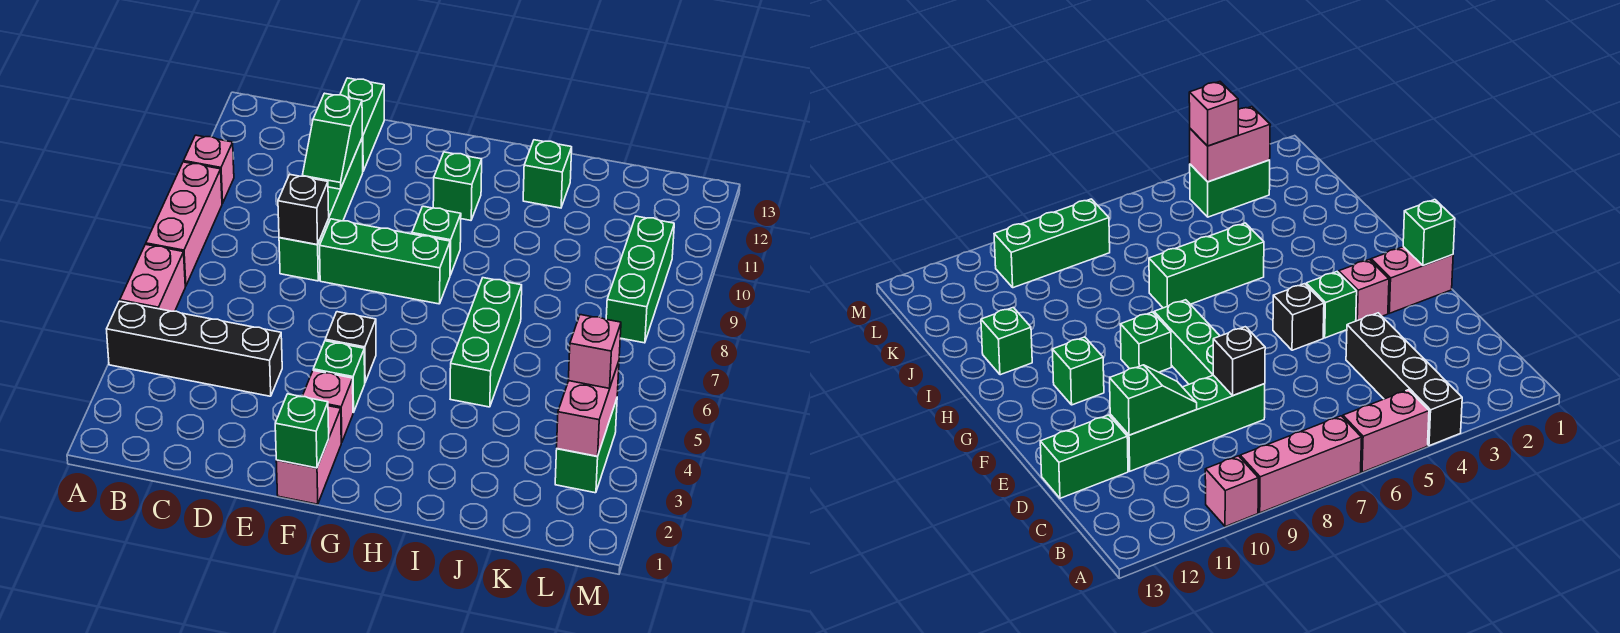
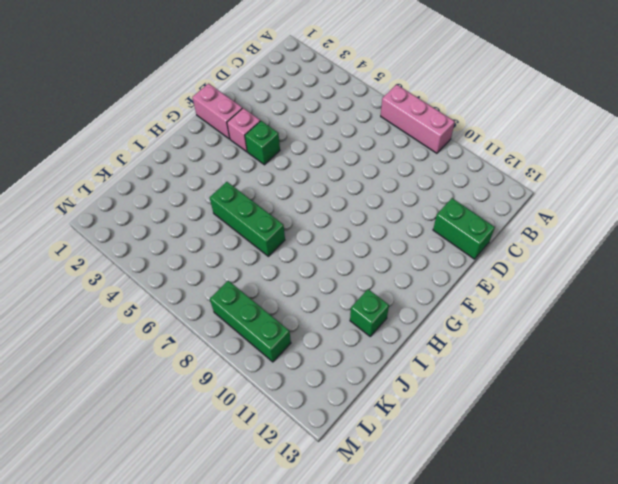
none -> black brick A4:D4 level 1
none -> pink brick A5:A6 level 1
none -> pink brick A10 level 1

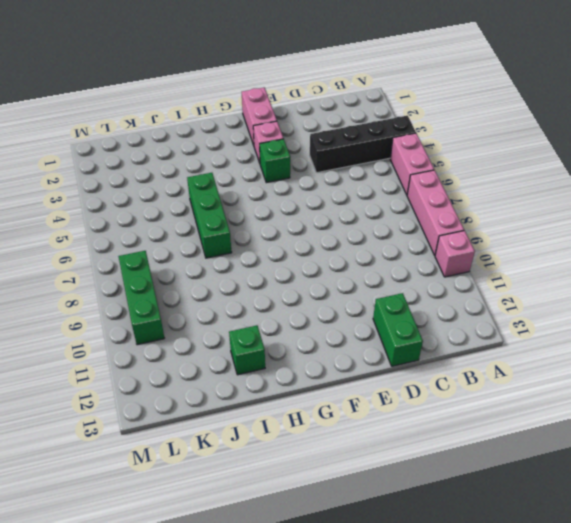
none -> green brick D8:D11 level 1
none -> green brick E8:G8 level 1
none -> black brick F5 level 1

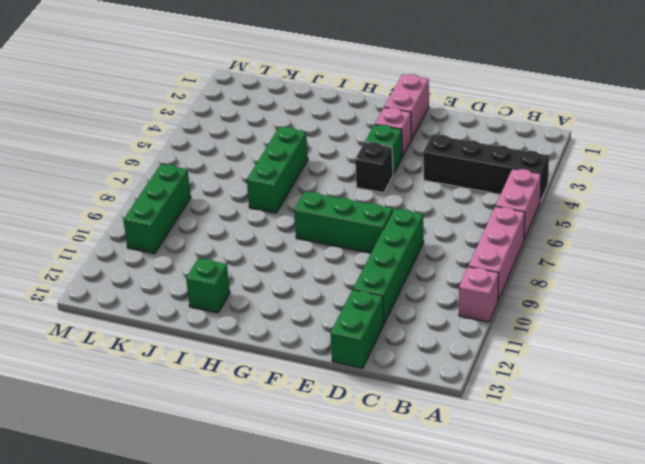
none -> green brick G9 level 1
none -> green brick G11 level 1
none -> green brick L3:L4 level 1

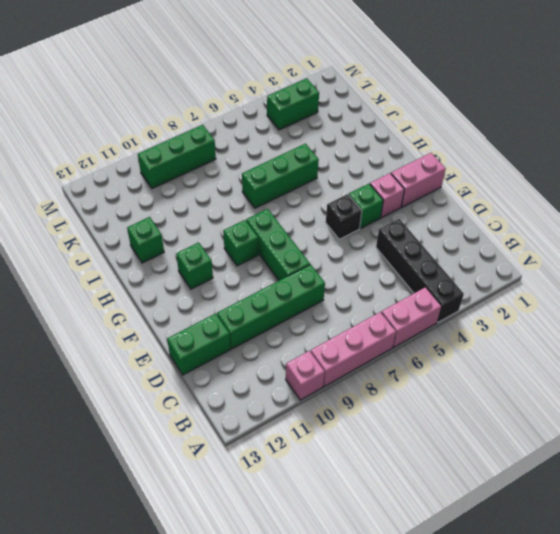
none -> black brick D8 level 2
none -> green slope D10:D11 level 2 top 11
none -> green brick F1 level 2

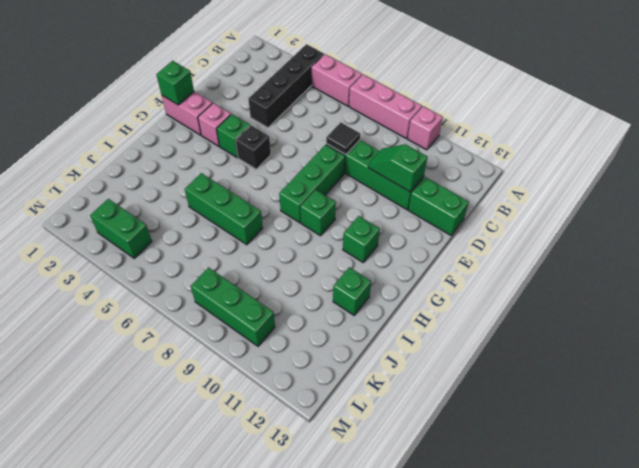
black tile D8 level 2 -> black brick D8 level 2
none -> pink brick L3:L4 level 2
none -> pink brick L4 level 3

